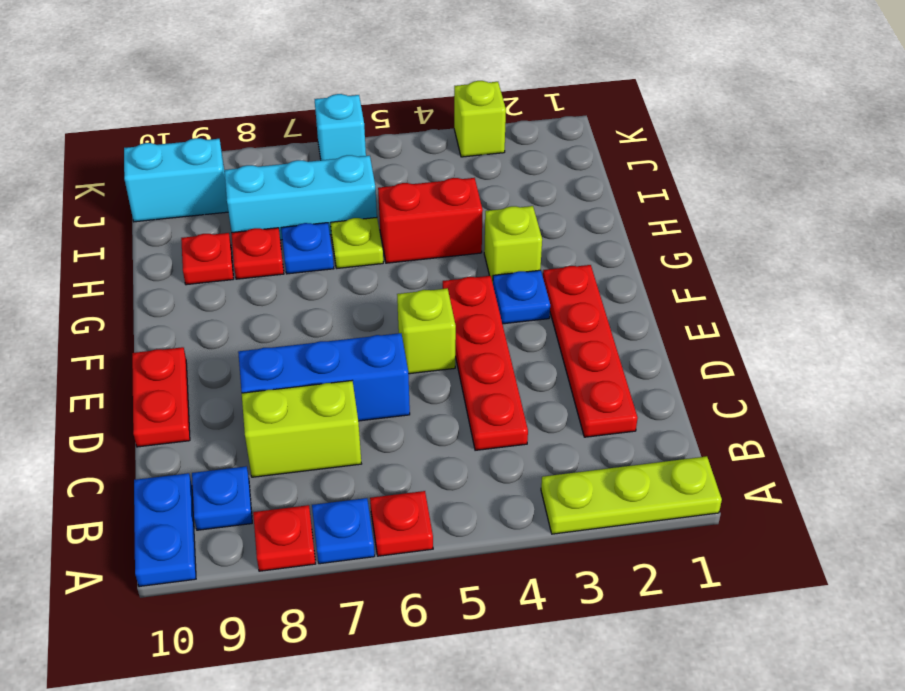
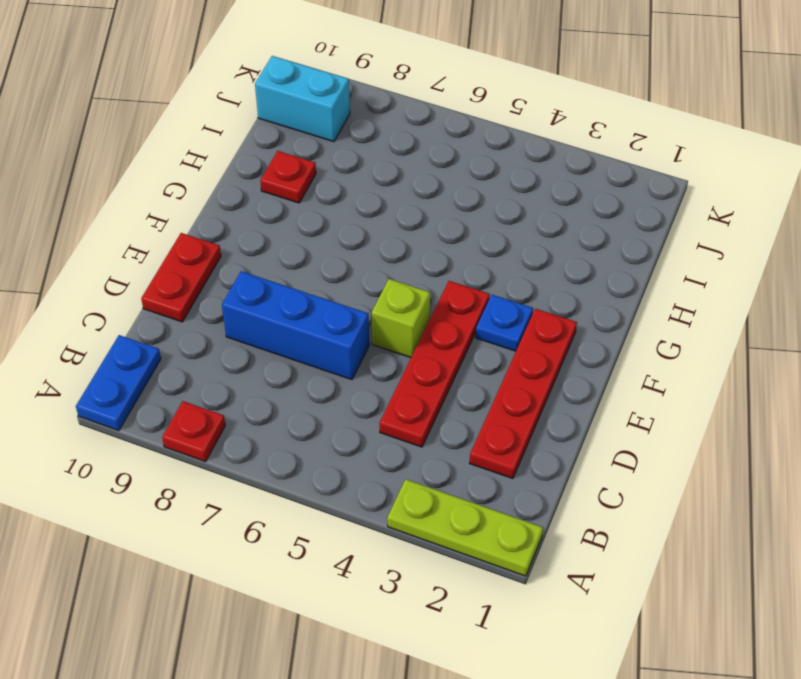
none -> red plate A6 level 1
none -> blue plate A7 level 1
none -> blue plate B9 level 1

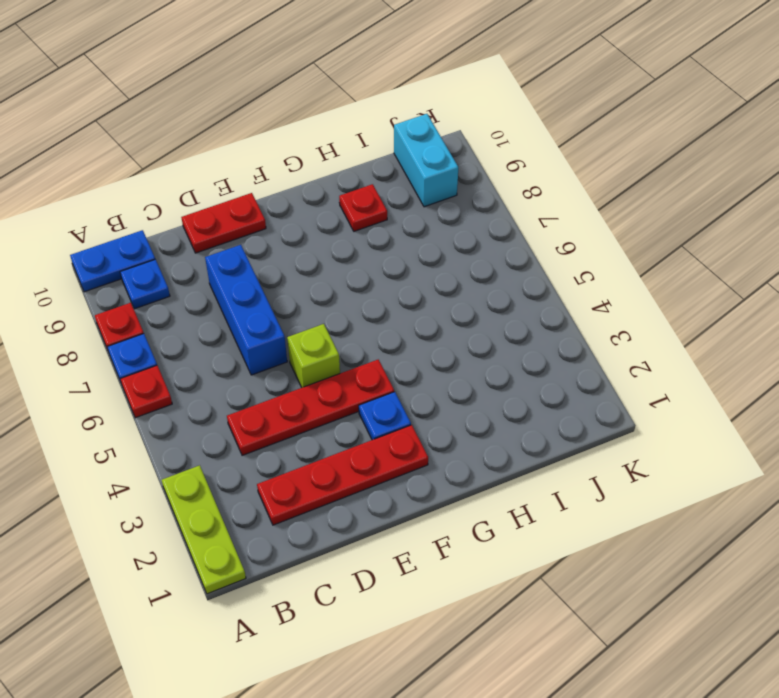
none -> lime brick C7:C8 level 1
none -> lime brick G3 level 1
none -> red brick H4:H5 level 1

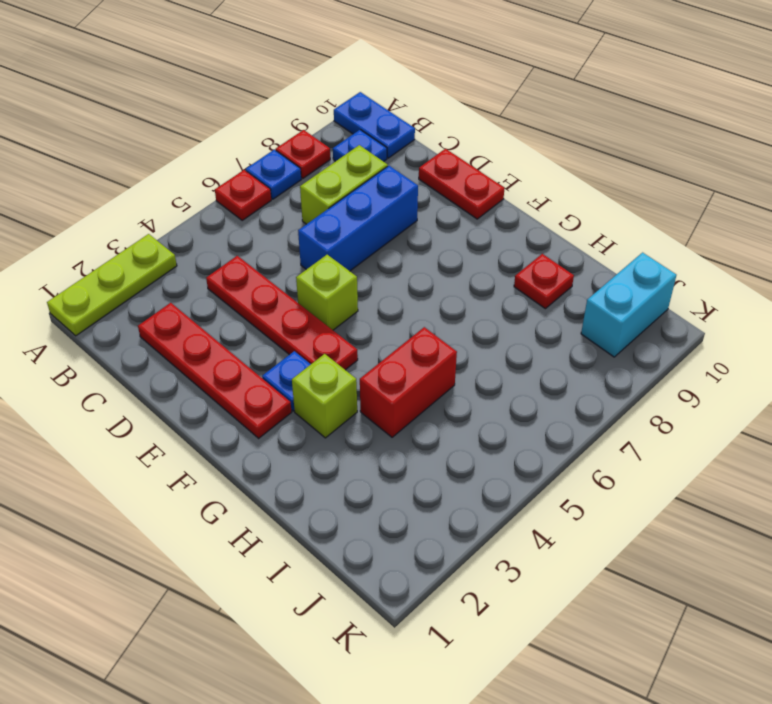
none -> lime plate H6 level 1
none -> blue plate H7 level 1
none -> red plate H8 level 1

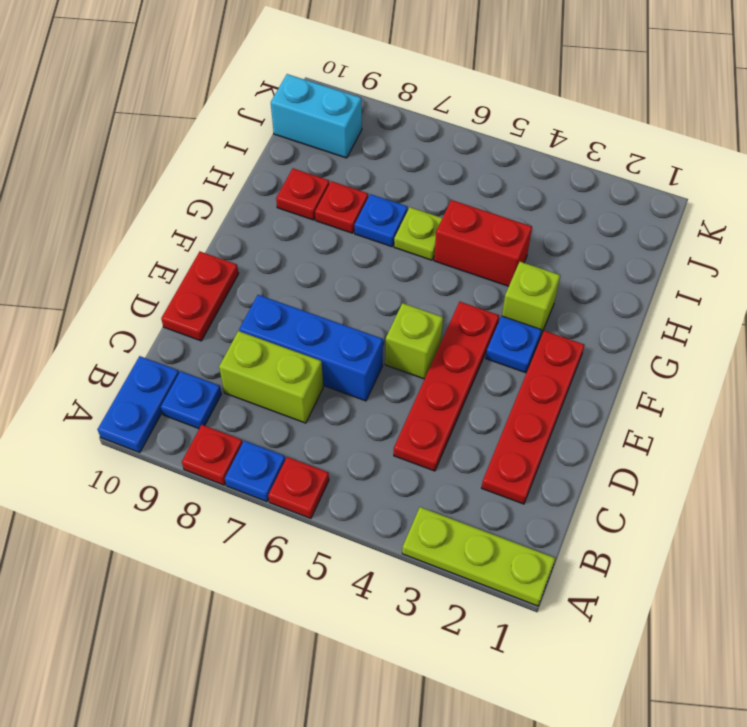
none -> cyan brick I6:I8 level 1
none -> lime brick K3 level 1
none -> cyan brick K6 level 1

